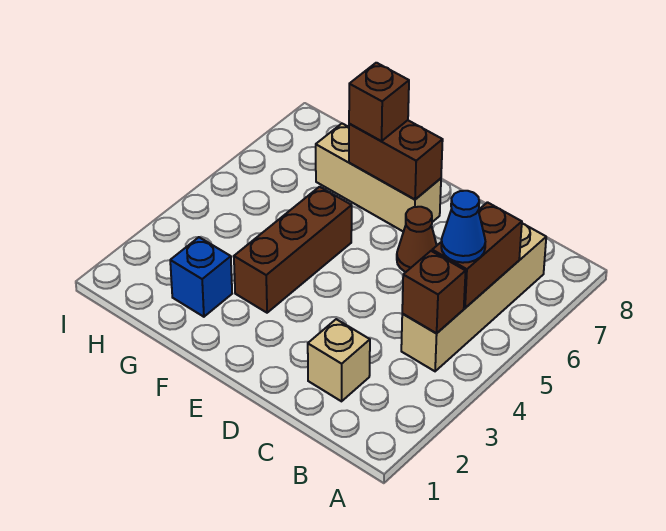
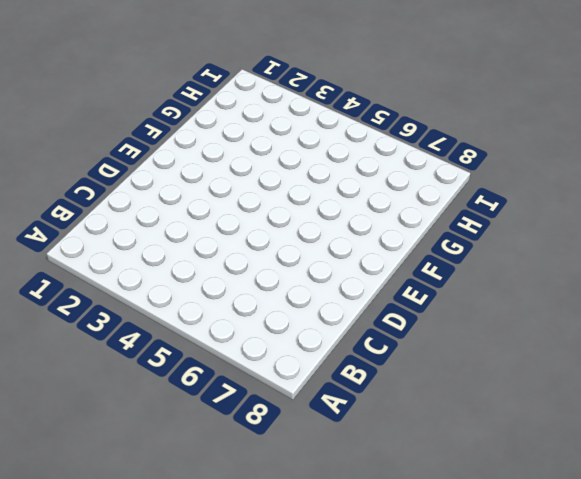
none -> tan brick B4:B7 level 1
none -> tan brick C2 level 1

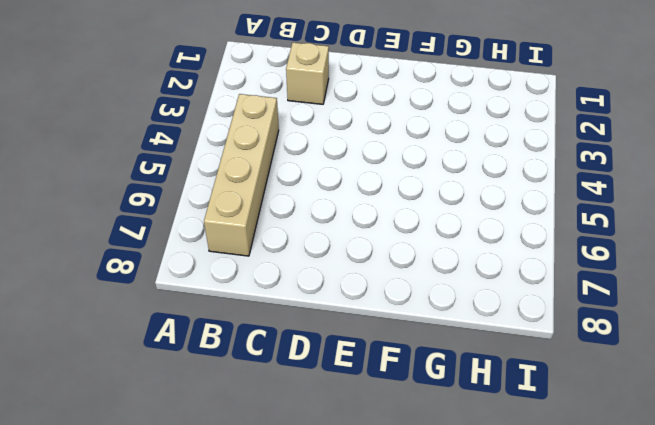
none -> brown cone D6 level 1
none -> tan brick E7:G7 level 1

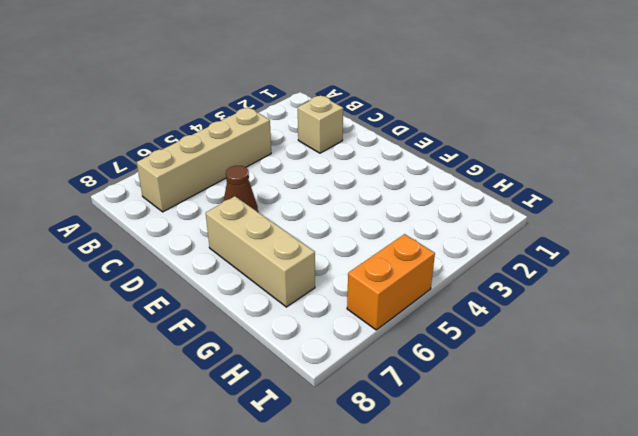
orange brick I5:I6 level 1 -> none
none -> brown brick F3:F5 level 1
none -> blue brick G2 level 1

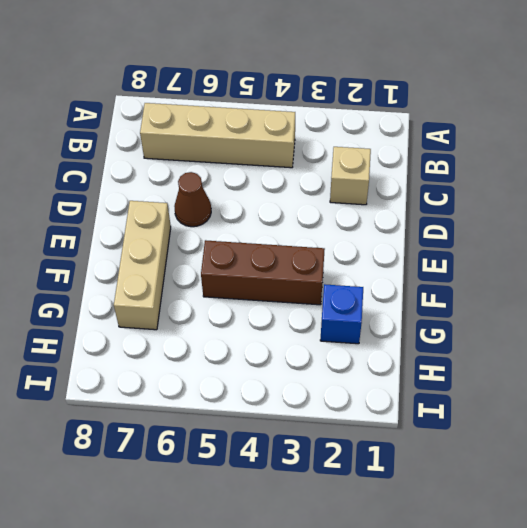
none -> brown brick B4 level 2
none -> brown brick B5:B6 level 2

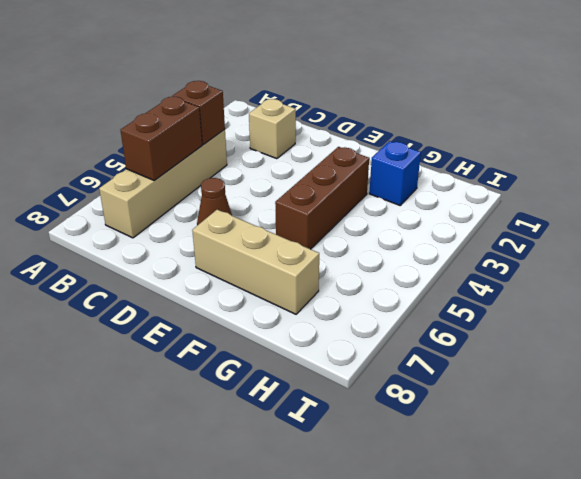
none -> brown brick E7:F7 level 2
none -> blue cone B5 level 3

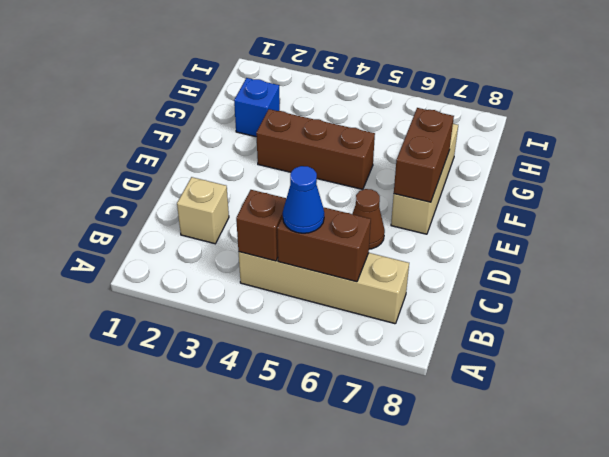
none -> brown brick F7 level 3

